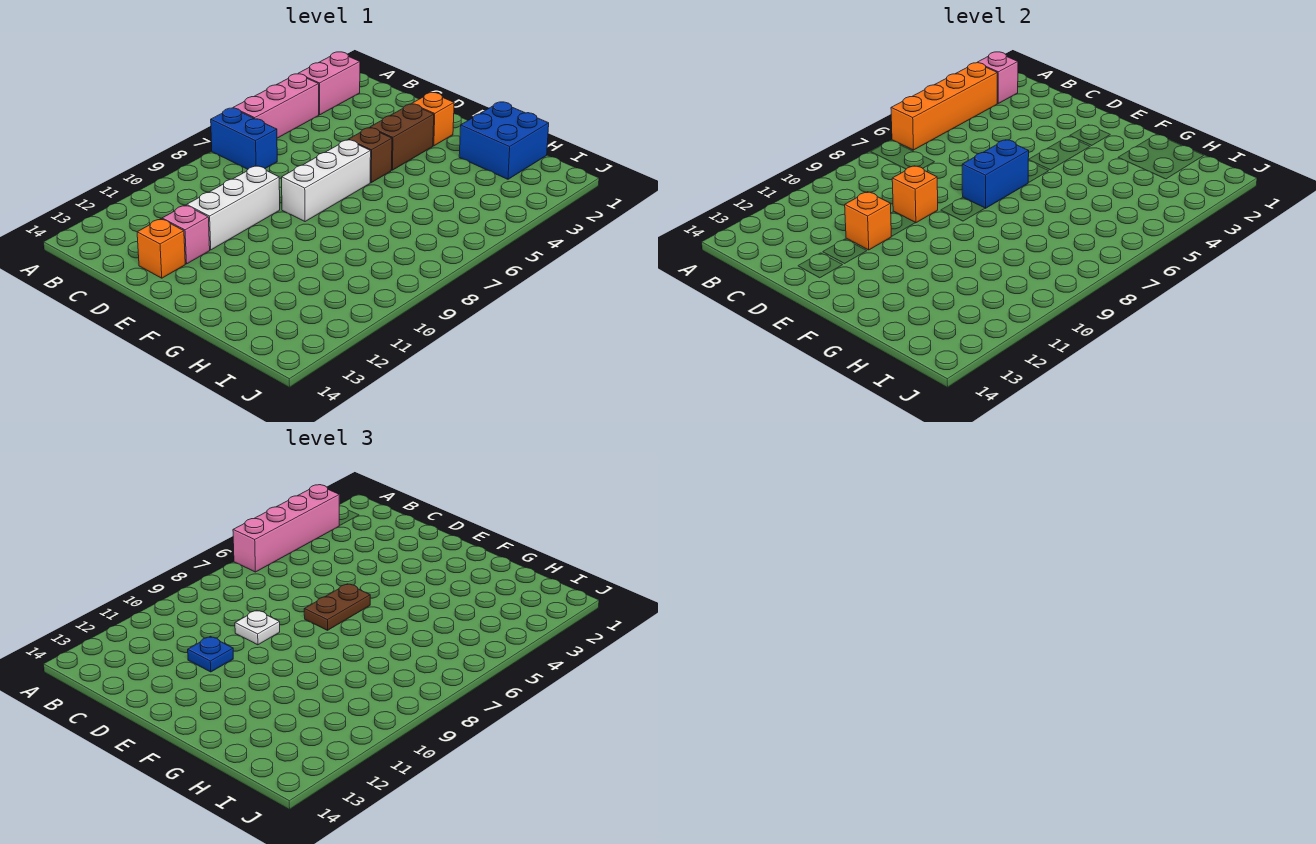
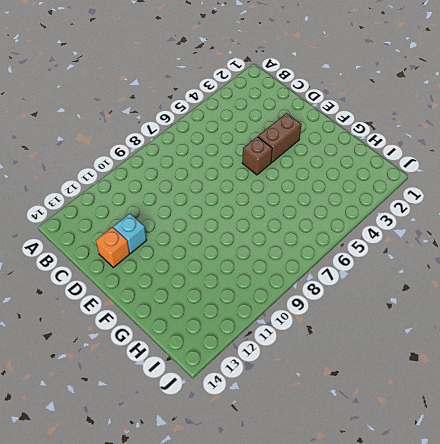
cyan brick D12 level 1 -> pink brick D12 level 1
none -> pink brick A2:A3 level 1
none -> pink brick A4:A6 level 1
none -> blue brick A7:B7 level 1

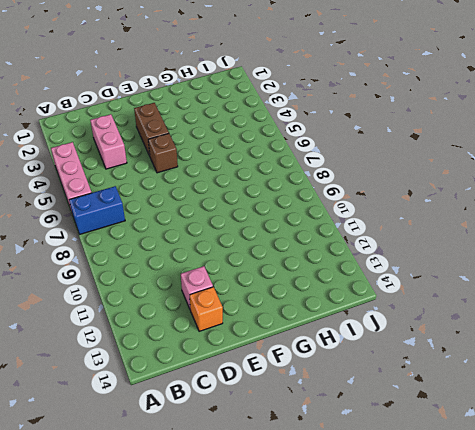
pink brick C3:C4 level 1 -> pink brick A2:A3 level 1
none -> white brick D9:D11 level 1
none -> orange brick E2 level 1
none -> white brick E6:E8 level 1

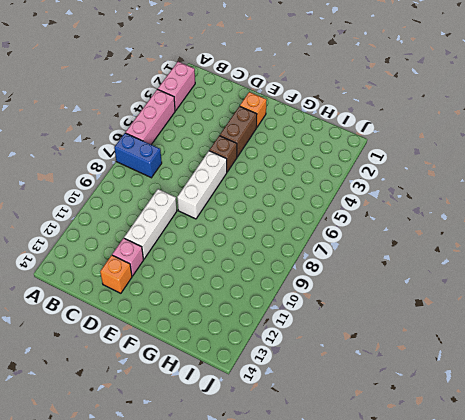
none -> blue brick G1:H2 level 1
none -> pink brick A2 level 2
none -> orange brick A3:A6 level 2

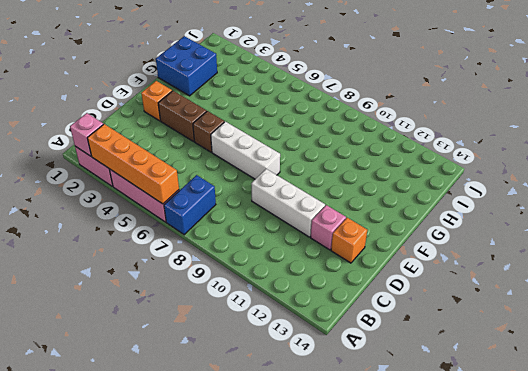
none -> orange brick D9 level 2
none -> orange brick D11 level 2
none -> blue brick E6:E7 level 2

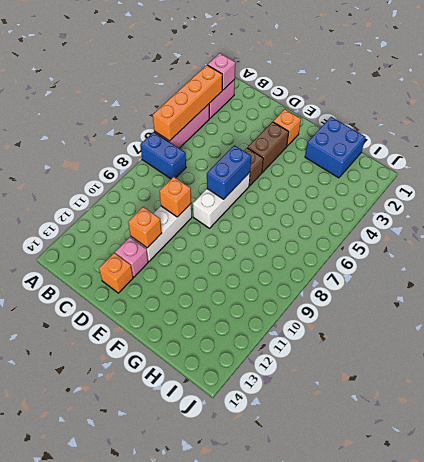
none -> pink brick A3:A6 level 3
none -> white plate D9 level 3
none -> blue plate D11 level 3

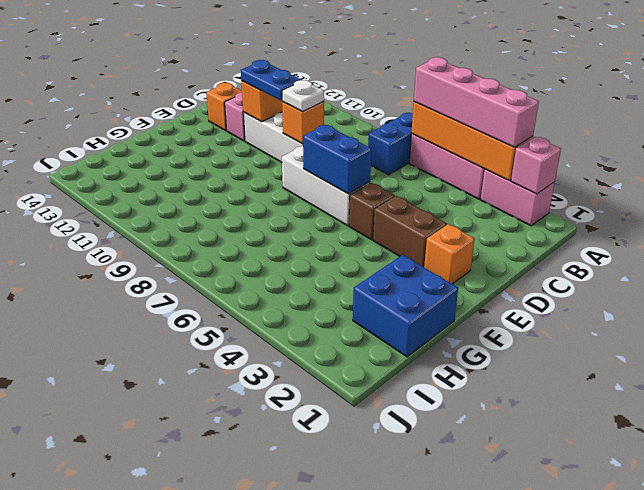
blue plate D10:D11 level 3 -> blue plate D11 level 3
none -> brown plate E6:E7 level 3

